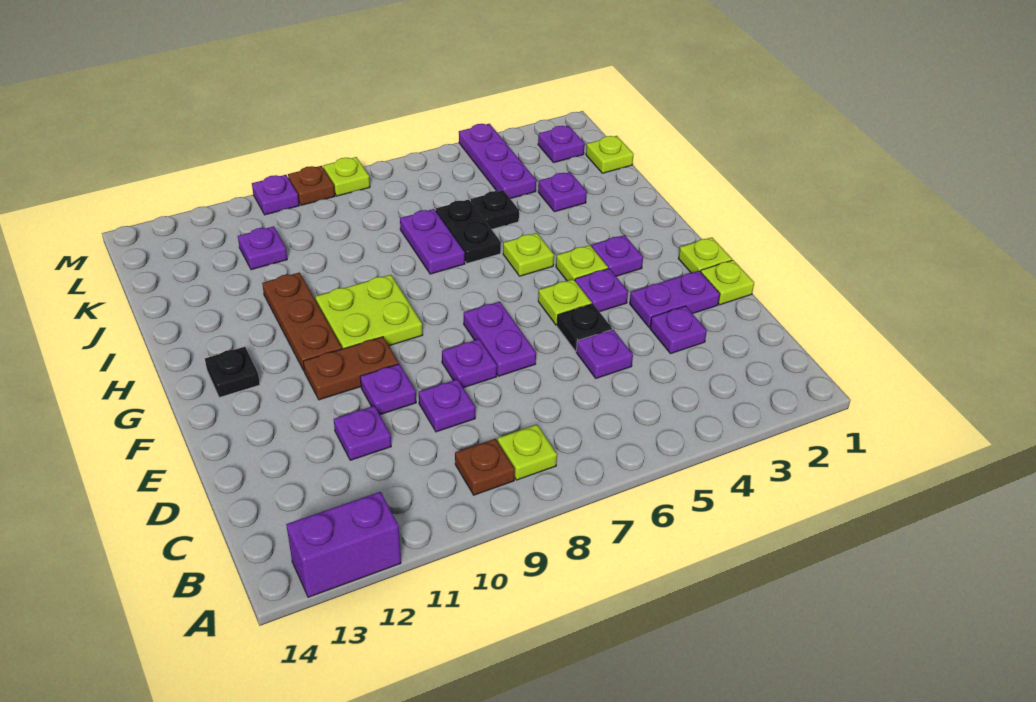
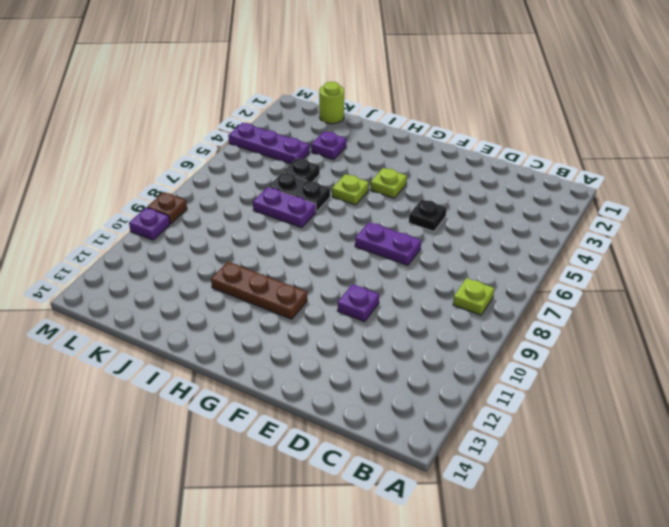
lime round brick K1 level 1 -> lime plate K1 level 1
none -> purple brick A12:A13 level 1
none -> brown plate B9 level 1
none -> purple plate D3 level 1
none -> purple plate D5 level 1

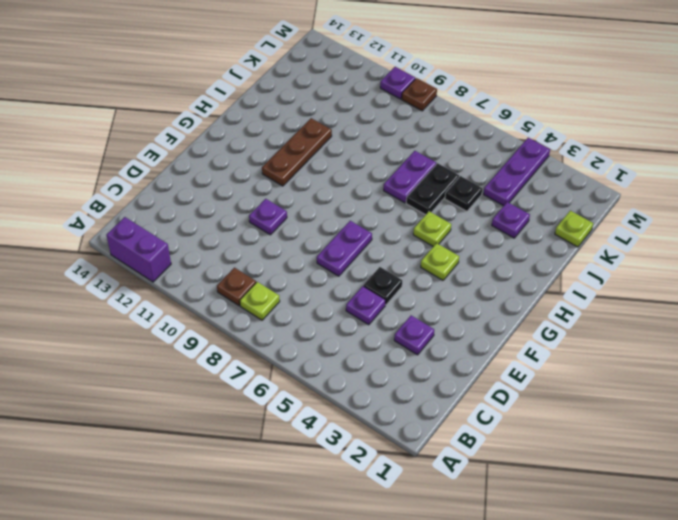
none -> purple plate D9 level 1
none -> purple plate D11 level 1
none -> lime plate E1 level 1
none -> purple plate E2:E3 level 1

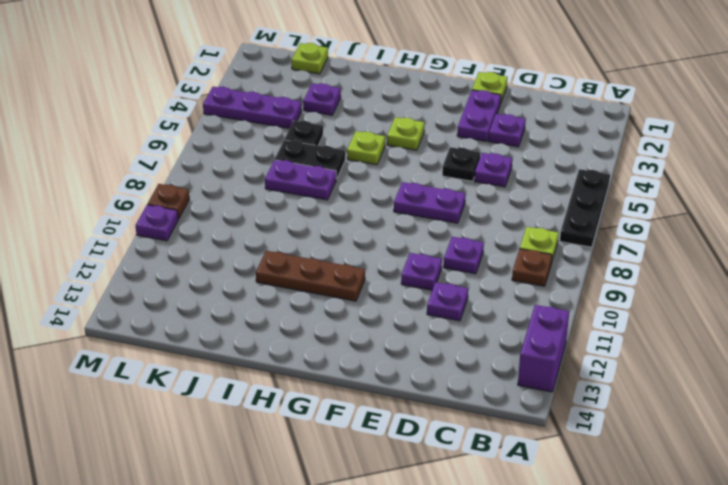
black plate A5:A7 level 1 -> none
none -> purple plate E8 level 1
none -> lime plate F1 level 1
none -> purple plate F4 level 1
none -> lime plate F5 level 1

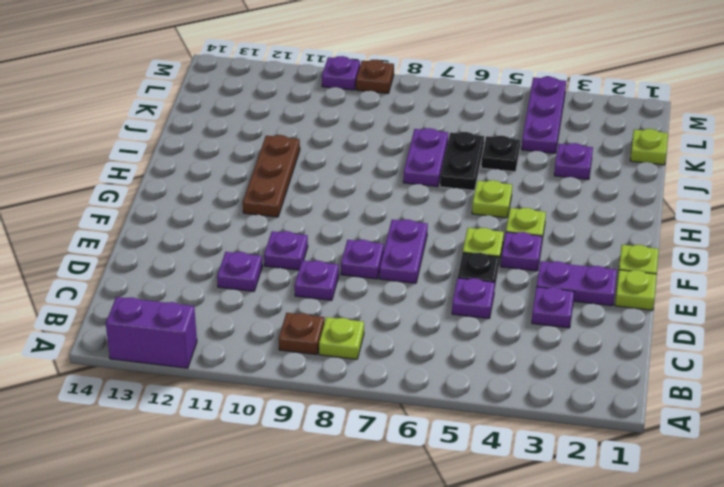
none -> brown plate F10:F11 level 1
none -> purple plate G3 level 1
none -> lime plate G9:H10 level 1
none -> black plate G13 level 1

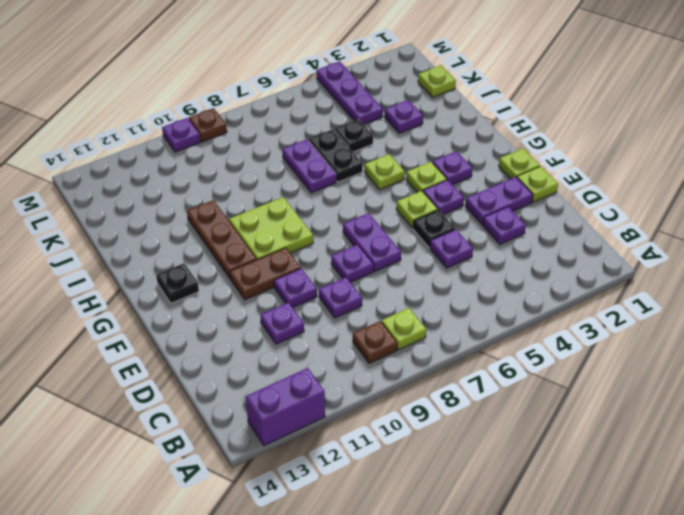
none -> purple plate K11 level 1
none -> purple plate L2 level 1
none -> lime plate M8 level 1

